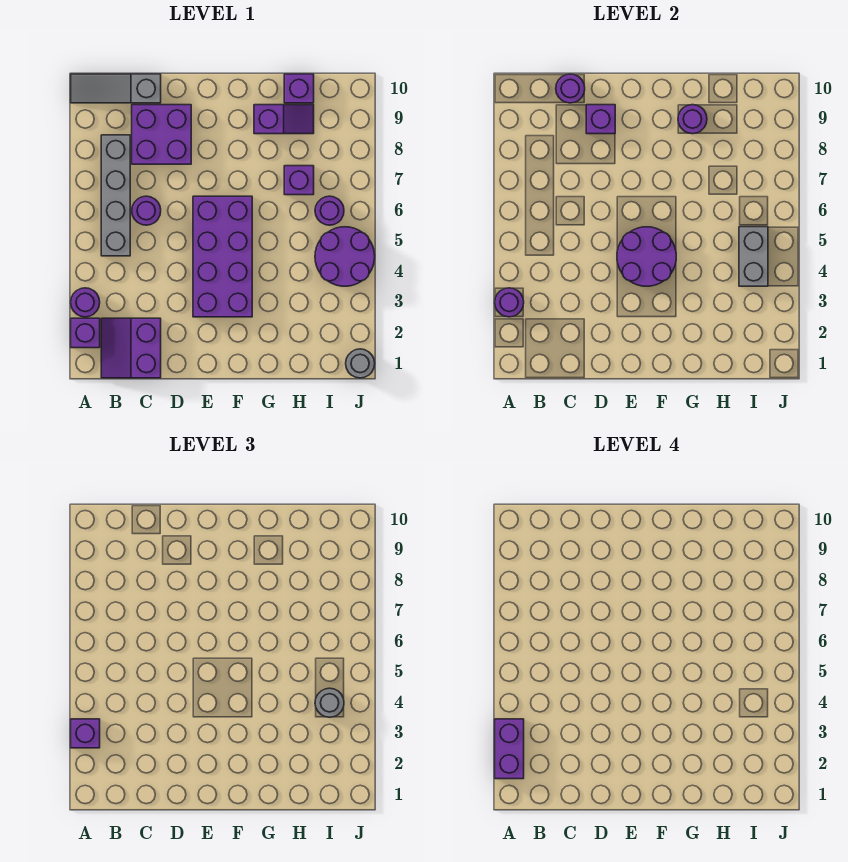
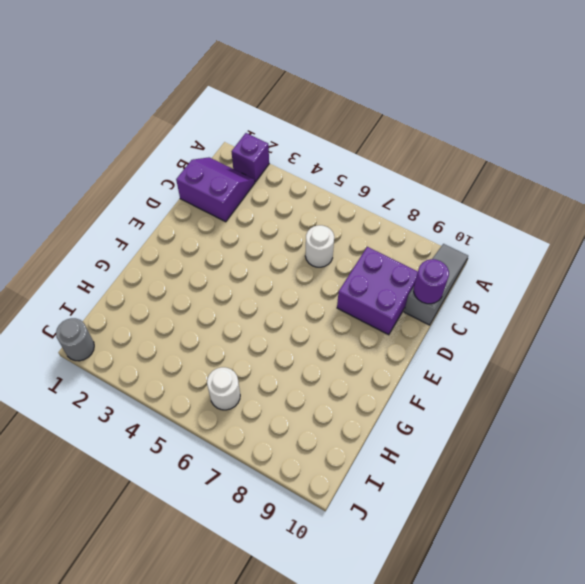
white round brick C6 level 1 -> purple round brick C6 level 1
white round brick I6 level 1 -> purple round brick I6 level 1
none -> purple round brick A3 level 1
none -> grey brick B5:B8 level 1
none -> purple brick E3:F6 level 1

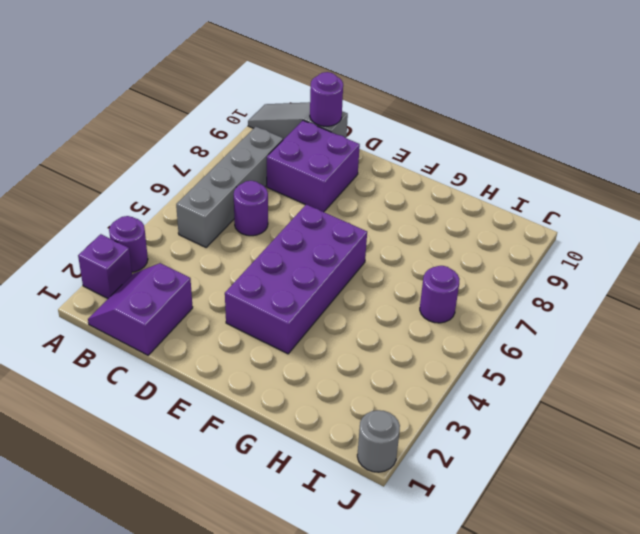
none -> purple slope G9:H9 level 1 top G
none -> purple brick H7 level 1
none -> purple brick H10 level 1

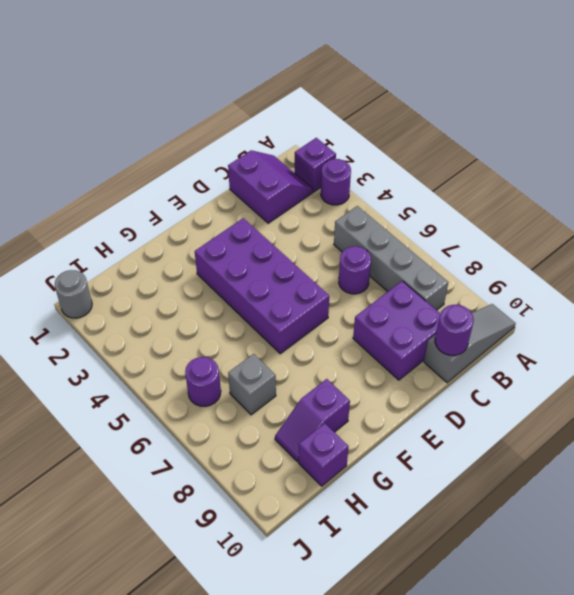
grey brick H7 level 1 -> purple brick H7 level 1
none -> purple round brick I4:J5 level 1
none -> purple round brick A3 level 2
none -> purple brick D9 level 2

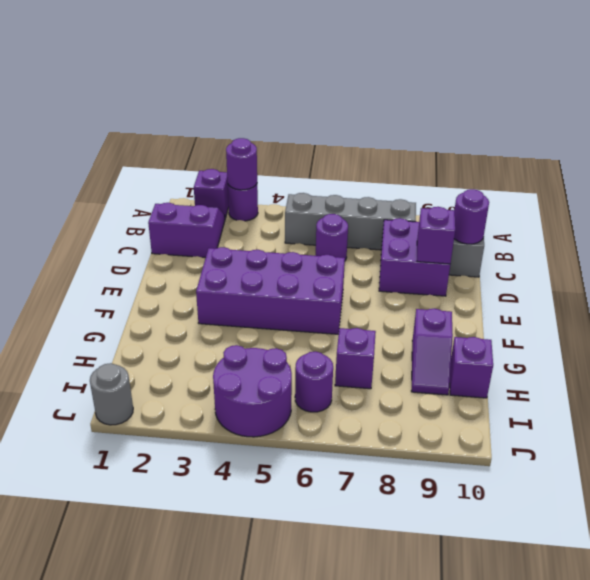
none -> purple round brick E4:F5 level 2
none -> purple round brick G9 level 2
none -> grey brick I4:I5 level 2

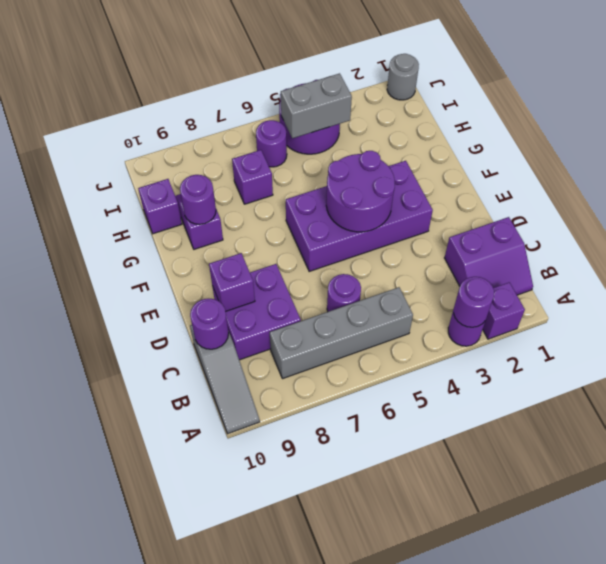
none -> purple brick A3 level 3
none -> grey round brick I4 level 3
none -> purple brick A2:A3 level 4

